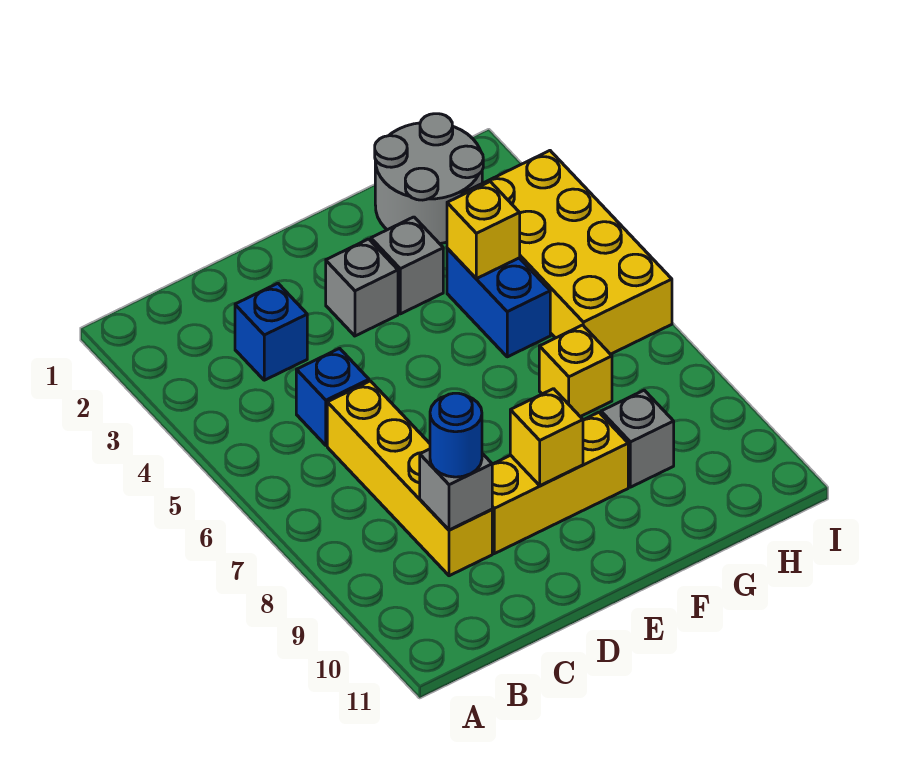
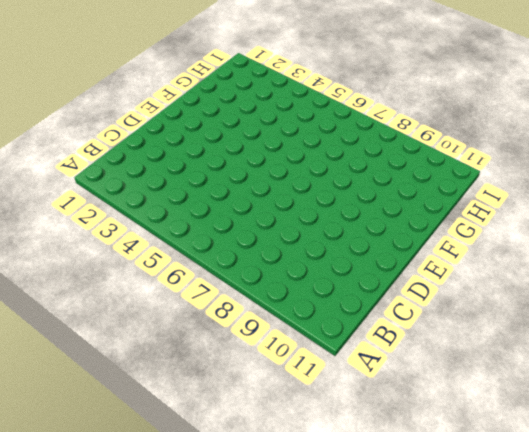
none -> blue brick C3 level 1
none -> blue brick C5 level 1
none -> yellow brick C6:C9 level 1

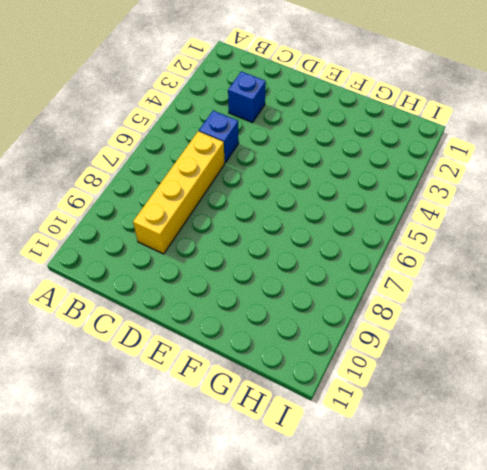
none -> yellow brick D9:F9 level 1
none -> grey brick E3 level 1
none -> grey brick F3 level 1

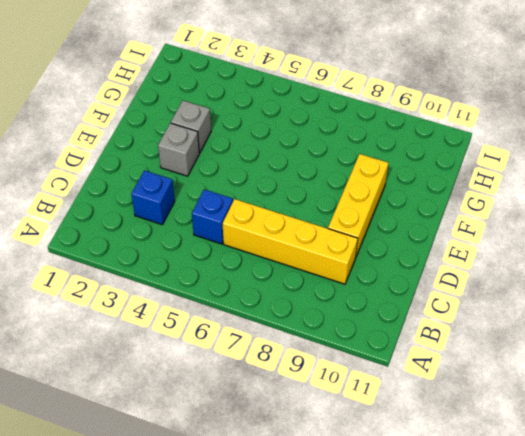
none -> grey round brick G1:H2 level 1
none -> blue brick G4:G5 level 1
none -> yellow brick G7 level 1

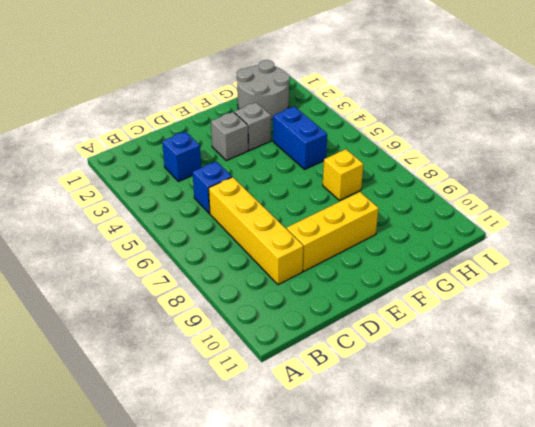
none -> grey brick G9 level 1
none -> yellow brick H3:I6 level 1
none -> grey brick C9 level 2

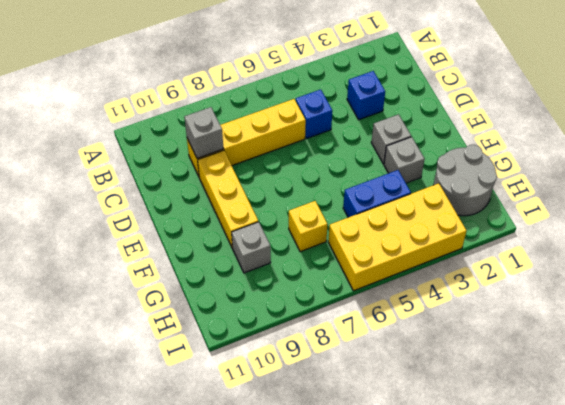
none -> yellow brick E9 level 2
none -> yellow brick G4 level 2
none -> blue round brick C9 level 3

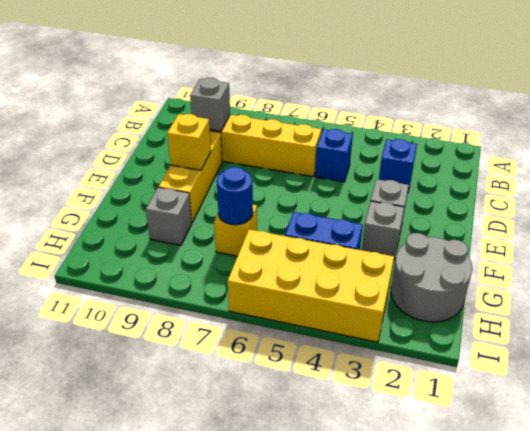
blue round brick G7 level 2 -> blue round brick C9 level 3
none -> yellow brick G4 level 2

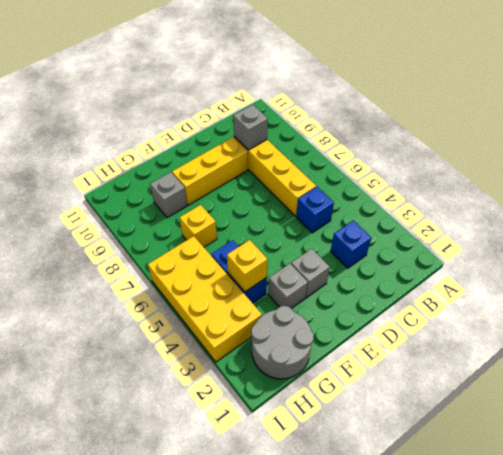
none -> yellow brick E9 level 2
none -> blue round brick C9 level 3

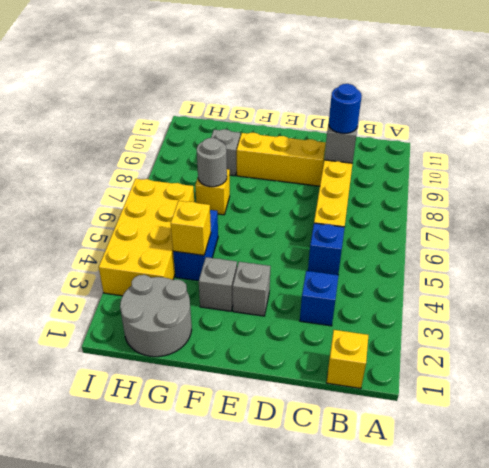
yellow brick B1 level 1 -> yellow brick E9 level 2
grey round brick G7 level 2 -> none

